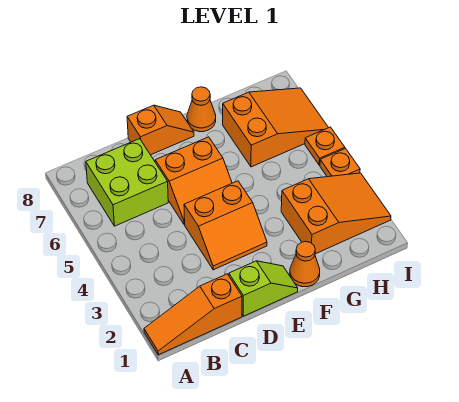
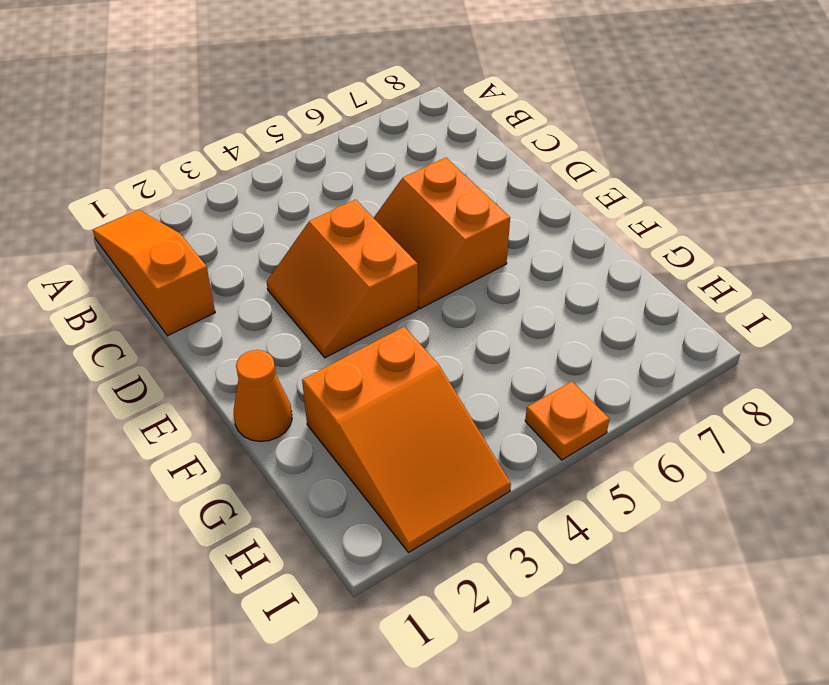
none -> lime brick B6:C7 level 1
none -> lime slope D1:E1 level 1 top D
none -> orange slope D8:E8 level 1 top D

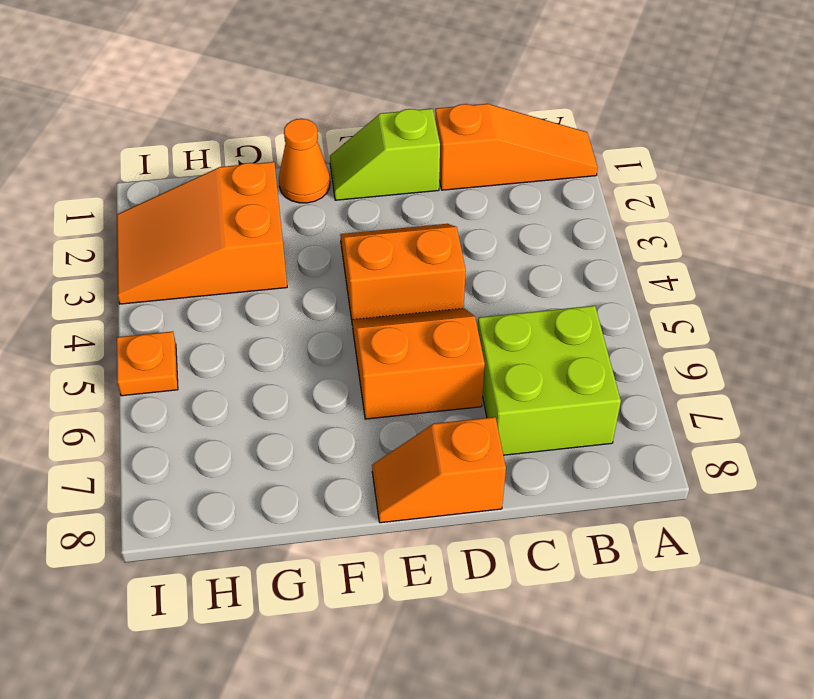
none -> orange cone F8 level 1
none -> orange slope G6:I7 level 1 top G
none -> orange plate I4 level 1

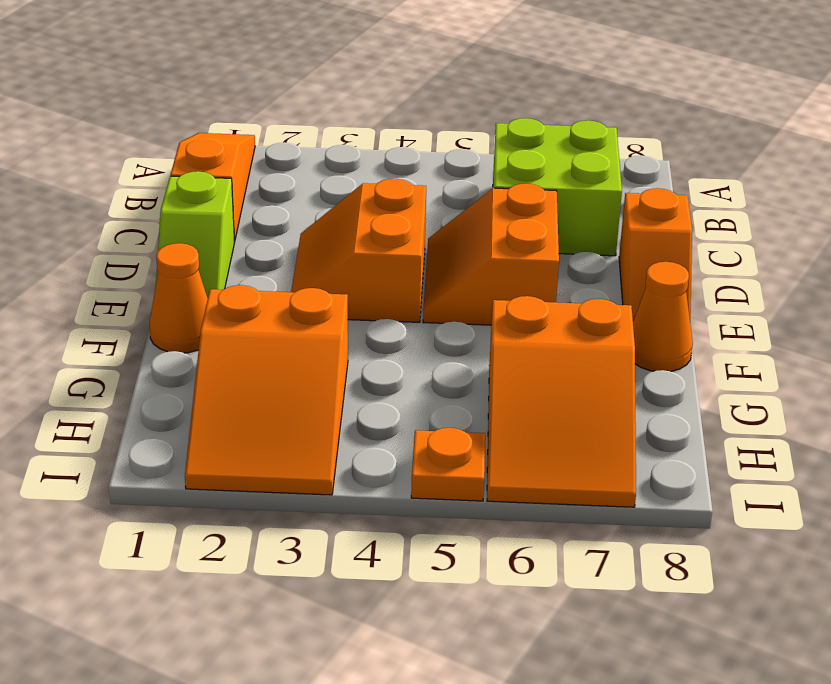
none -> orange plate I4 level 1

